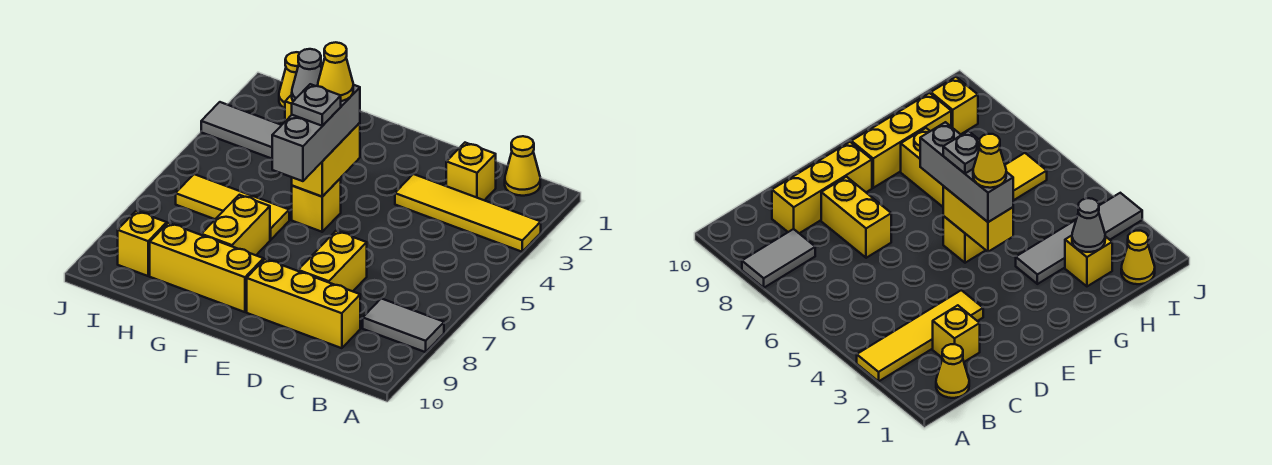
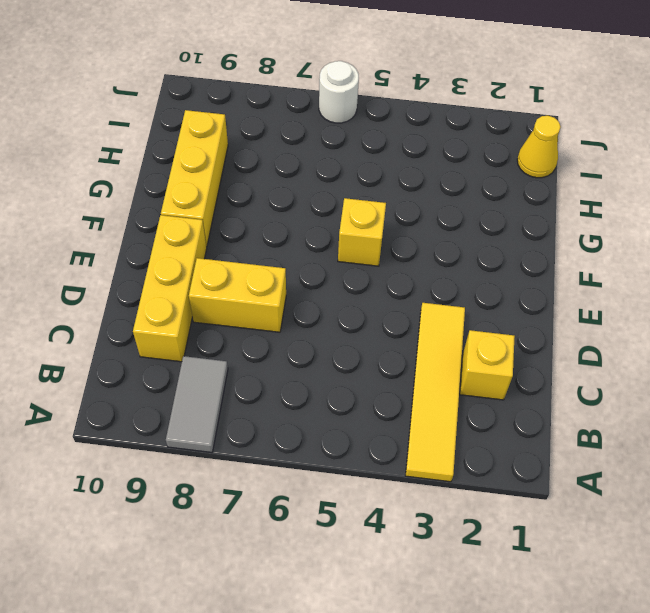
white round brick J6 level 1 -> none
none -> yellow cone B1 level 1
none -> grey tile G3:J3 level 1
none -> yellow tile G6:I6 level 1

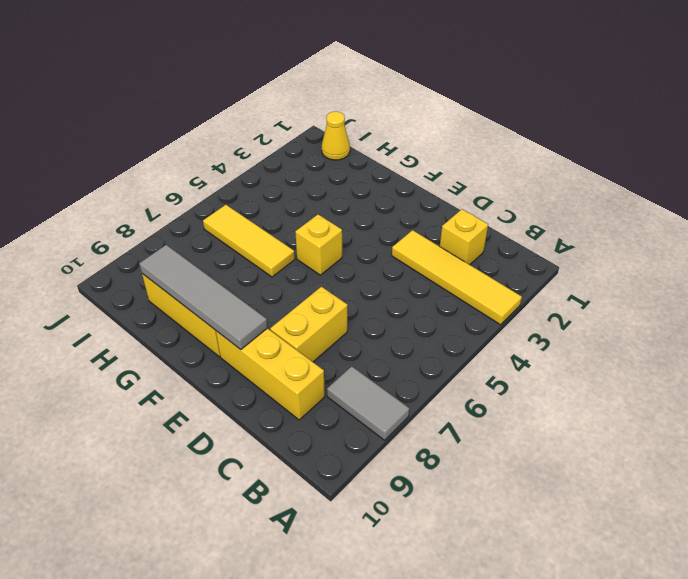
grey tile E9:H9 level 2 -> grey tile G3:J3 level 1
none -> yellow cone B1 level 1
none -> yellow brick G7:G8 level 1
none -> yellow brick H2 level 1

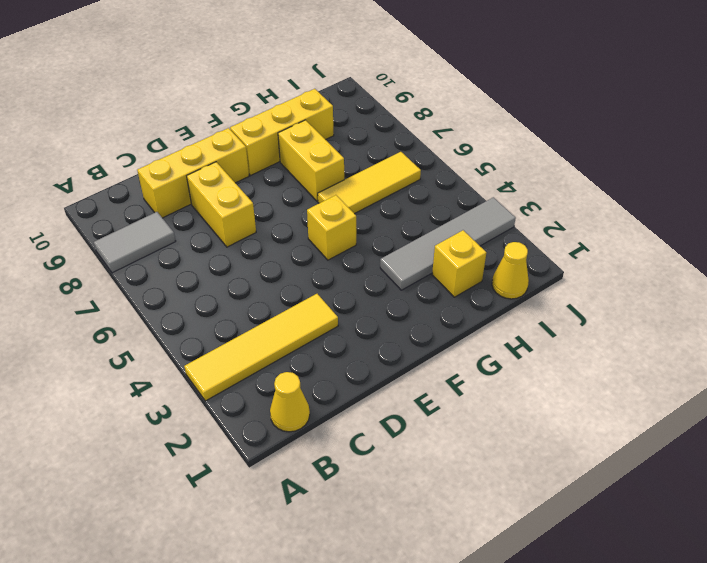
none -> yellow brick C2 level 1
none -> yellow brick I9 level 1
none -> yellow brick F4:F5 level 2

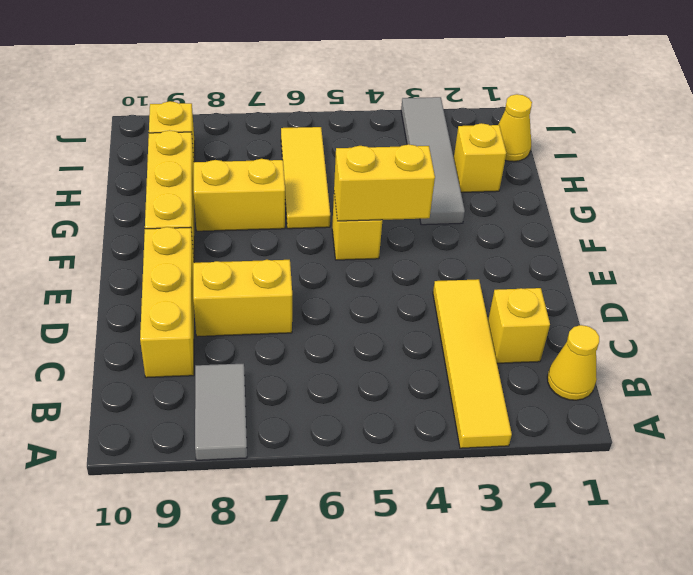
none -> grey cone H2 level 2
none -> grey brick F4:F6 level 3
none -> yellow cone F4 level 4

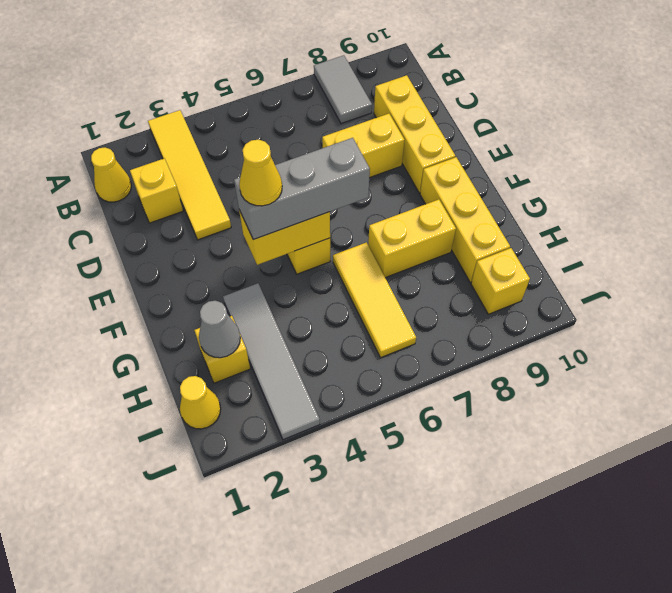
none -> grey plate F5 level 4

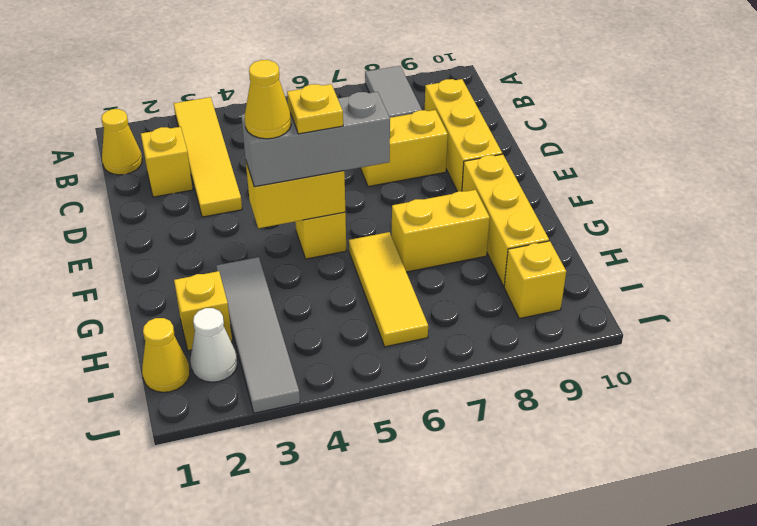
yellow plate F5 level 4 -> grey plate F5 level 4
white cone I2 level 1 -> none
none -> grey cone H2 level 2

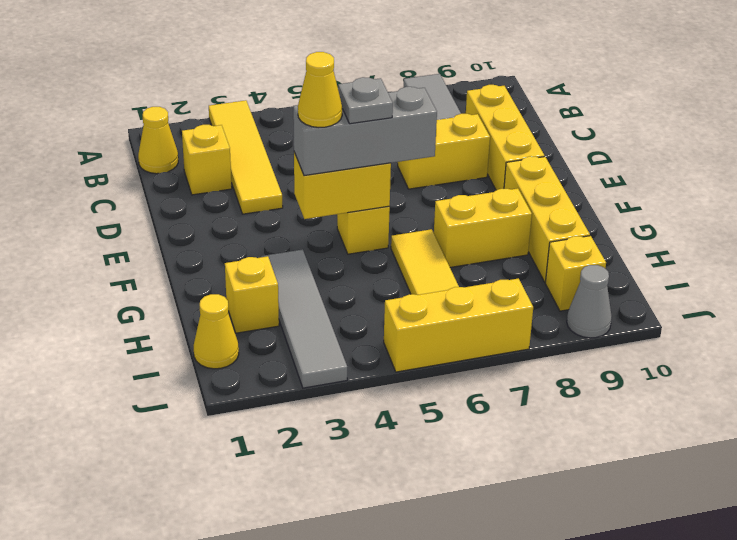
yellow brick J5:J7 level 1 -> none
grey cone J9 level 1 -> grey cone H2 level 2

